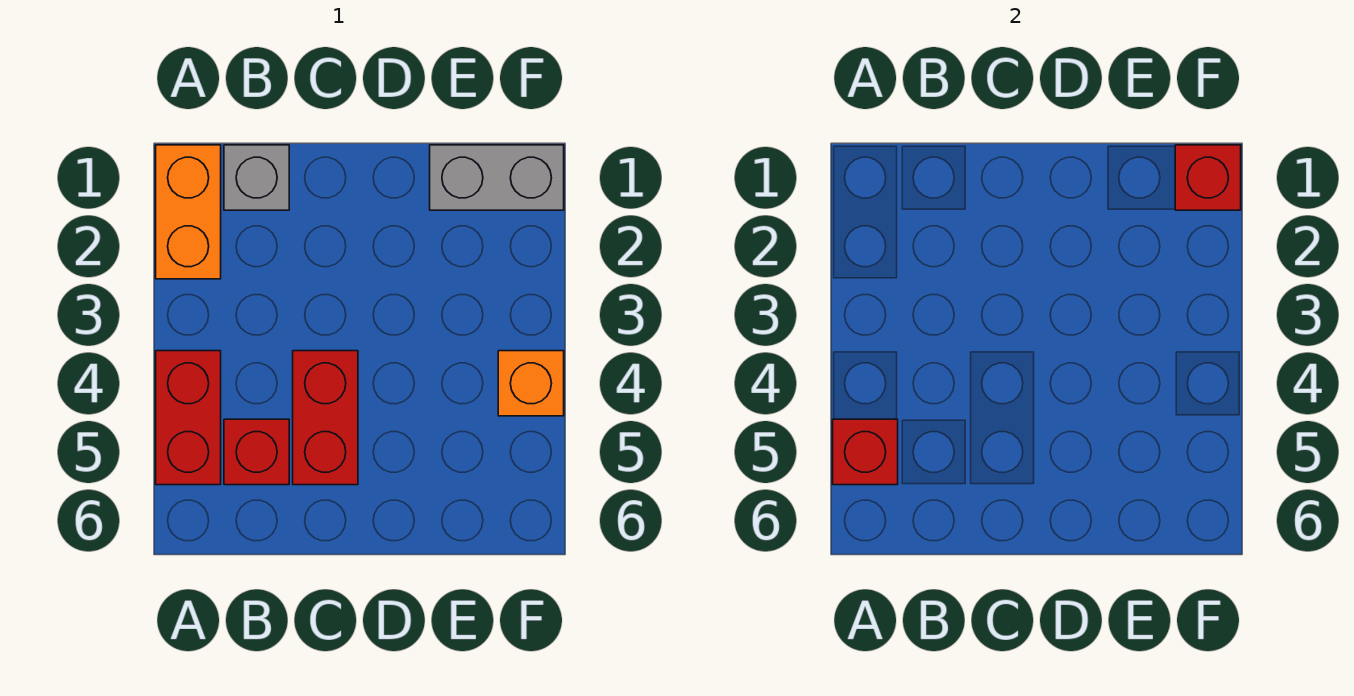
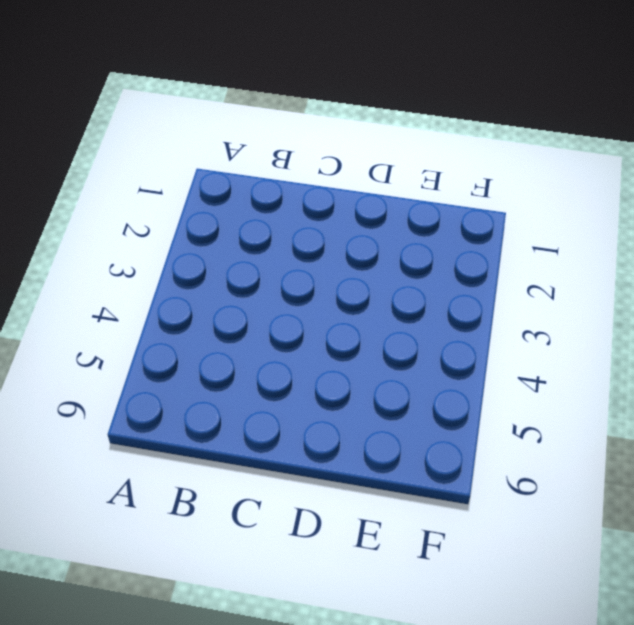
none -> orange brick A1:A2 level 1
none -> red brick A4:A5 level 1

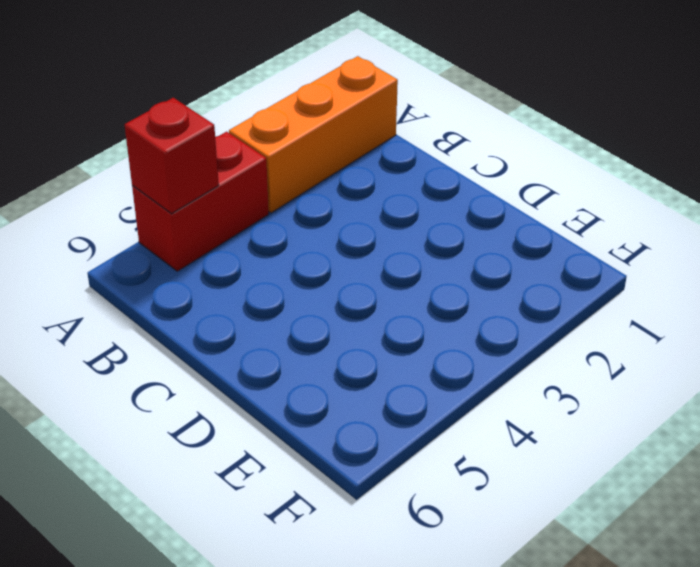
orange brick A1:A3 level 1 -> orange brick A1:A2 level 1
none -> grey brick B1 level 1
none -> red brick B5 level 1

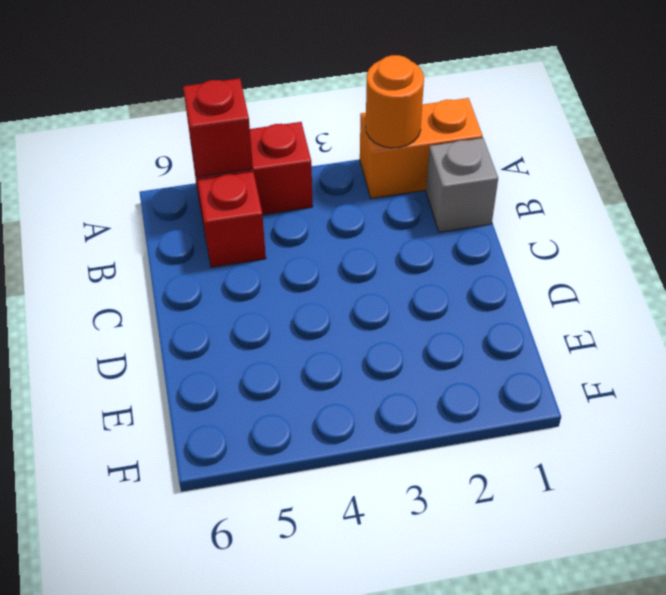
orange round brick A2 level 2 -> none
none -> red brick C4:C5 level 1
none -> grey brick E1:F1 level 1

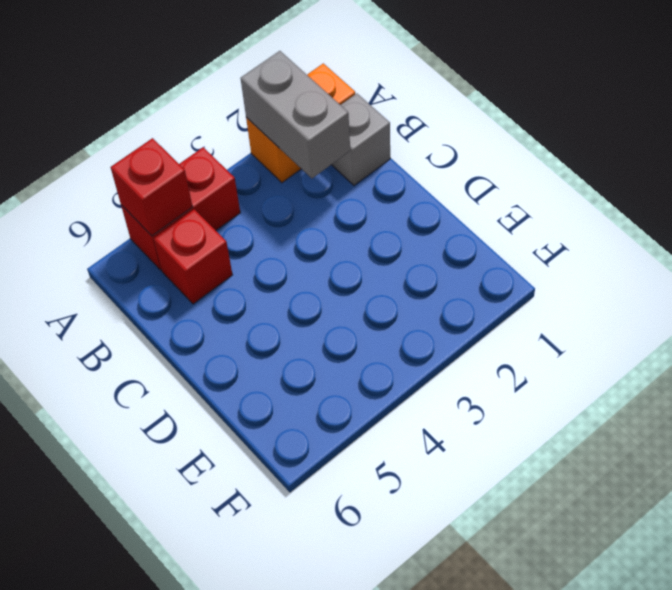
grey brick A2:B2 level 2 -> grey brick E1:F1 level 1
none -> red brick C4:C5 level 1
none -> orange brick F4 level 1

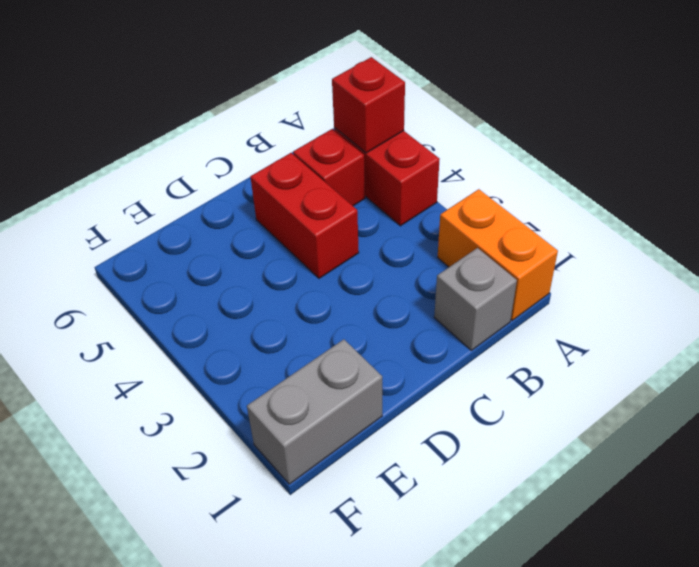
none -> orange brick F4 level 1
none -> red brick F1 level 2

